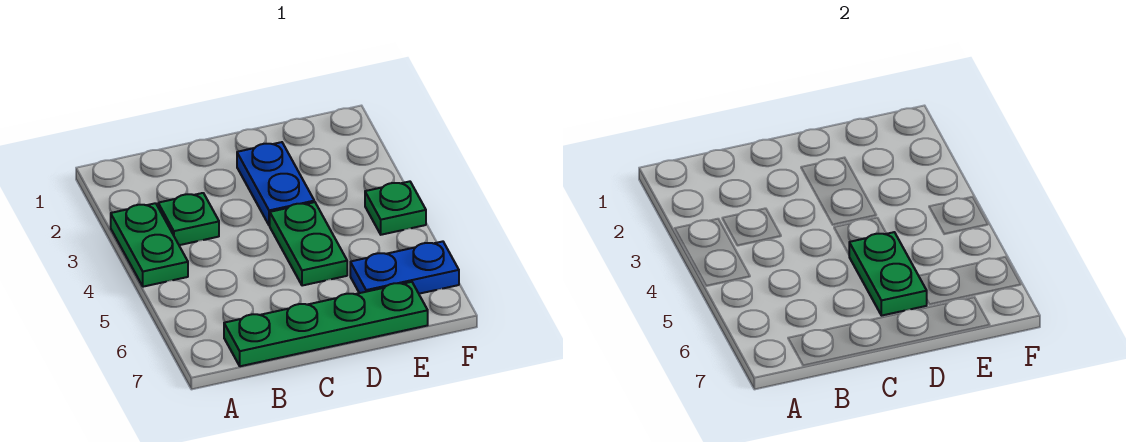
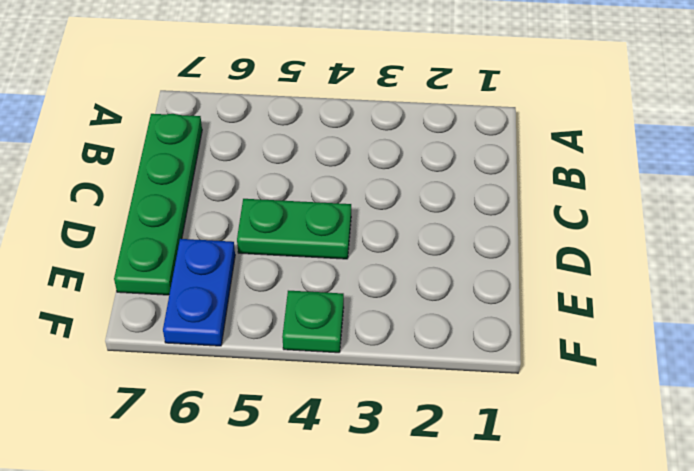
none -> green plate A3:A4 level 1
none -> green plate B3 level 1

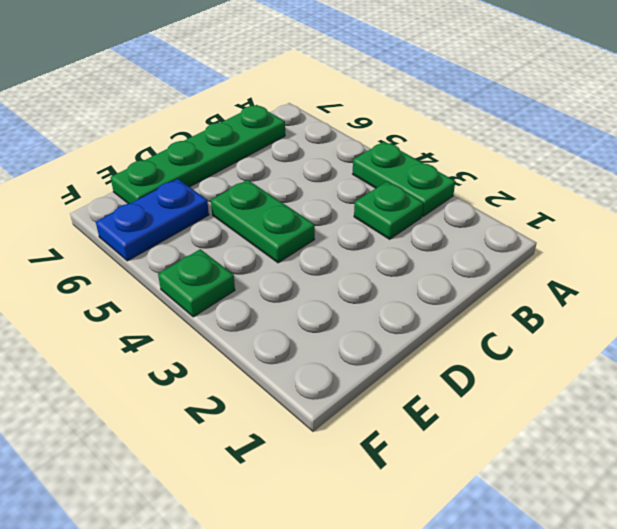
none -> blue plate D2:D3 level 1
none -> green plate D5:D6 level 2

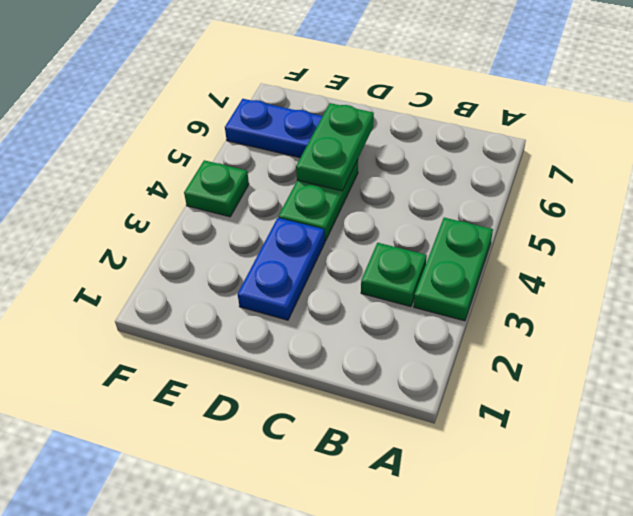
none -> green plate B7:E7 level 1

